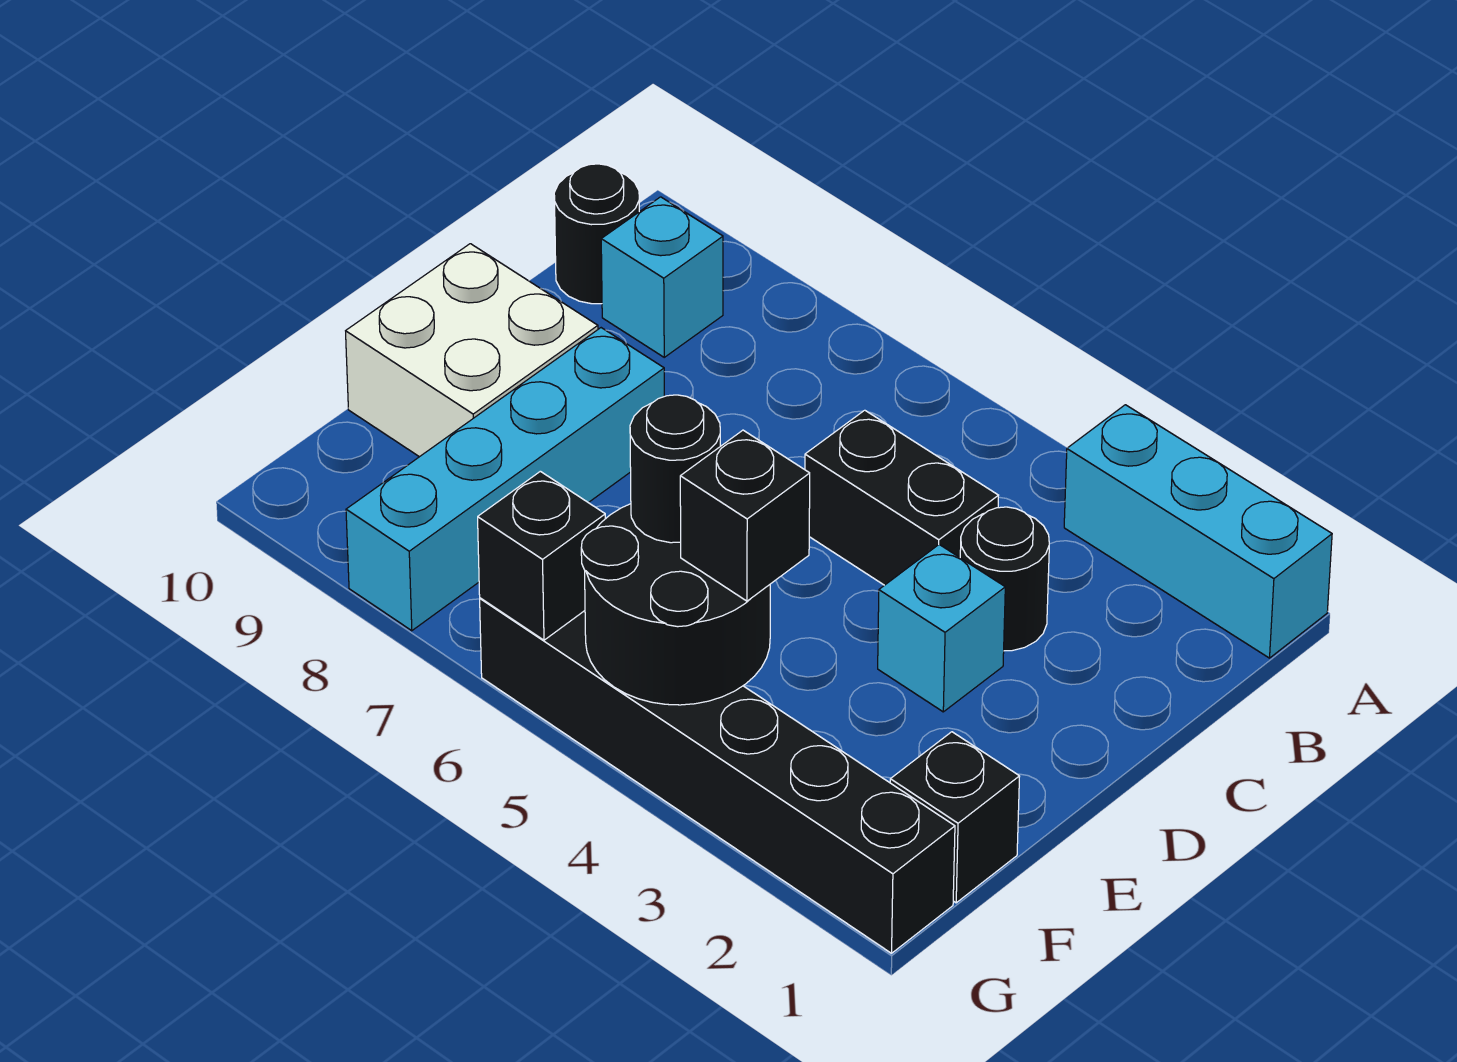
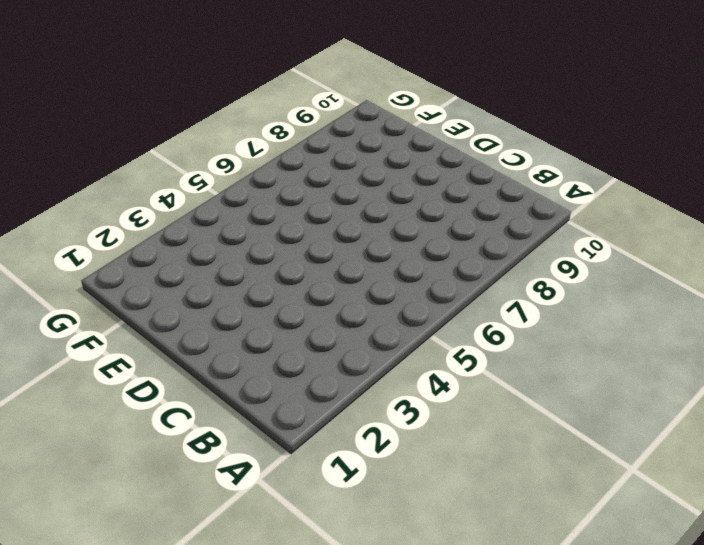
none -> cyan brick A1:A3 level 1
none -> cyan brick B9 level 1
none -> black round brick B10 level 1

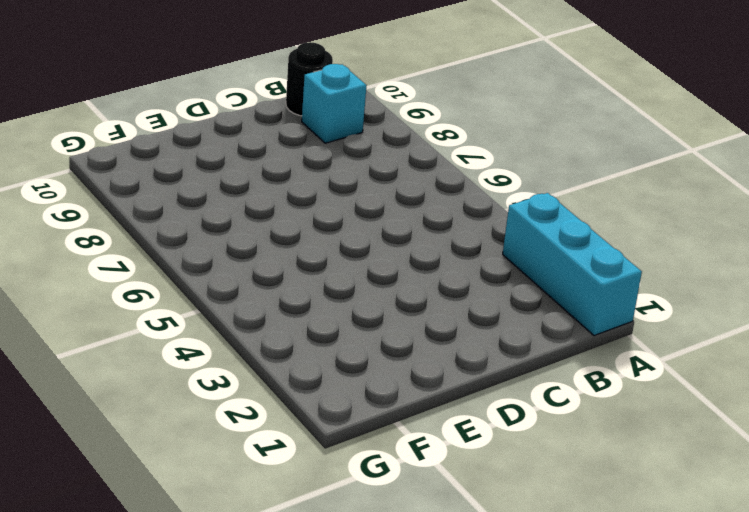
none -> black round brick C3 level 1
none -> black brick C4:C5 level 1
none -> cyan brick D3 level 1

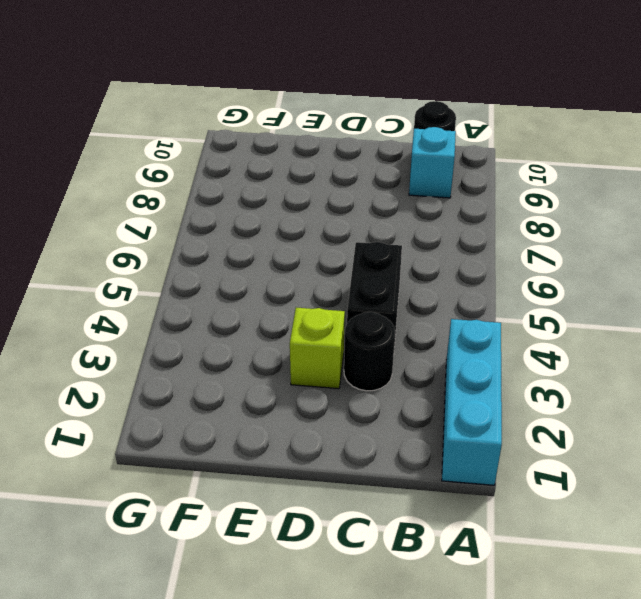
lime brick D3 level 1 -> cyan brick D3 level 1
none -> cyan brick D8:G8 level 1
none -> white brick D9:E10 level 1
none -> black brick F1 level 1

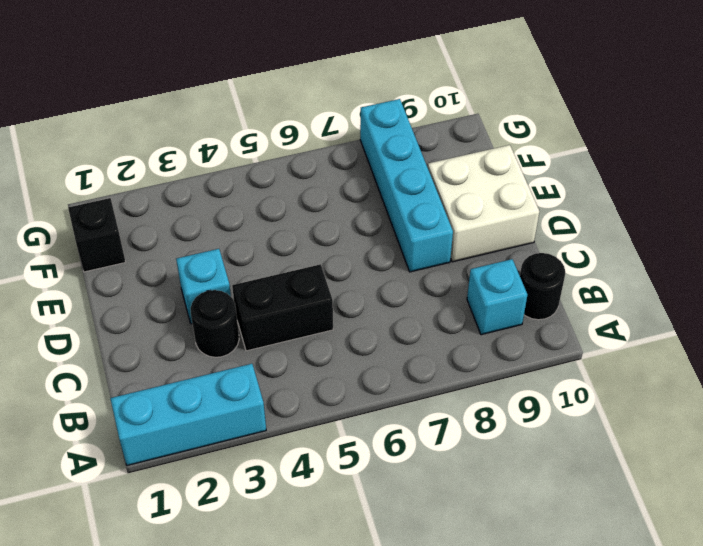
none -> black brick G1:G6 level 1
none -> black round brick F4:G5 level 2
none -> black brick G6 level 2

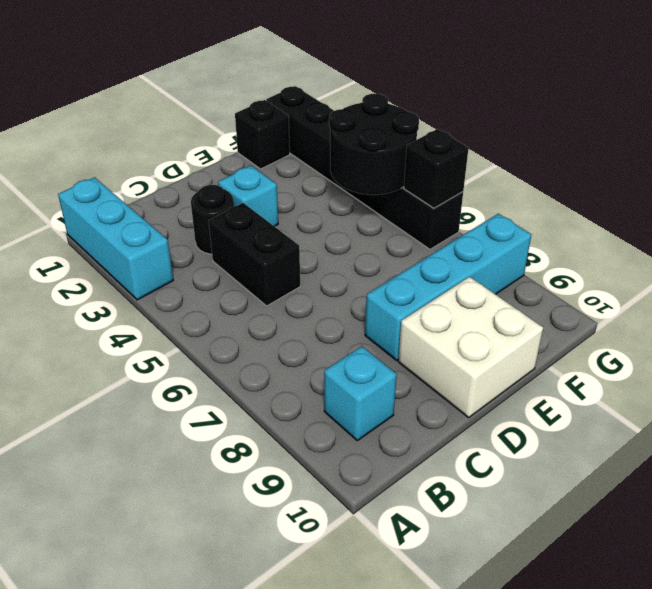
none -> black round brick B10 level 1
none -> black brick F4 level 3
none -> black round brick F5 level 3

